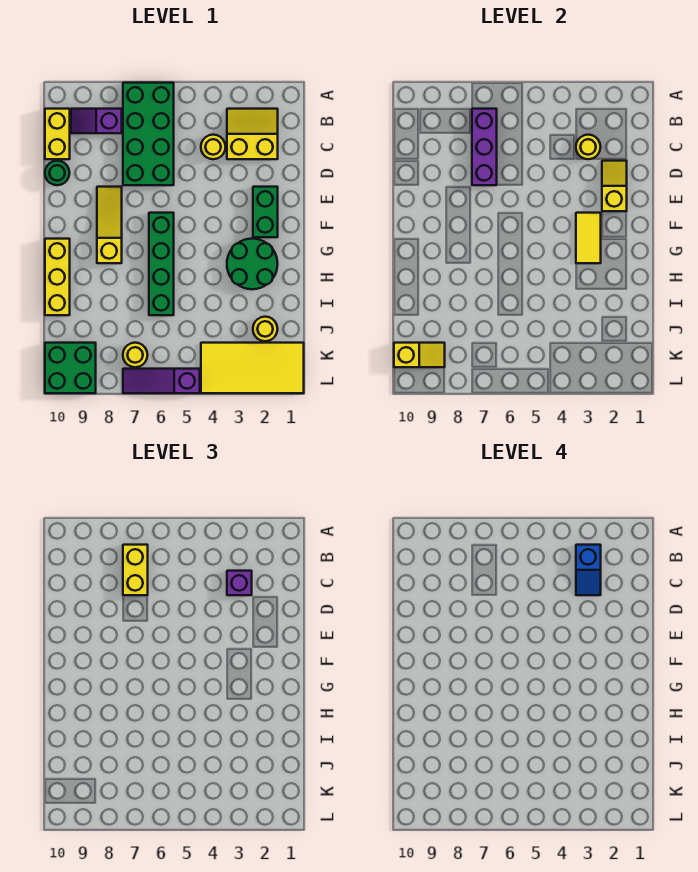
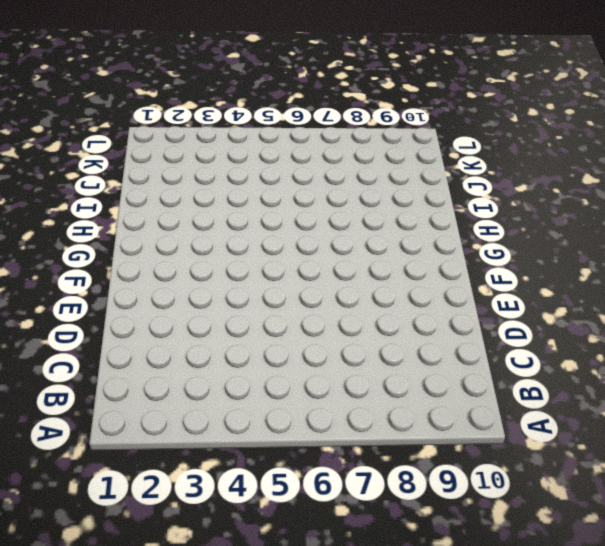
none -> green brick A6:D7 level 1
none -> yellow slope B2:C3 level 1 top C
none -> purple slope B8:B9 level 1 top 8

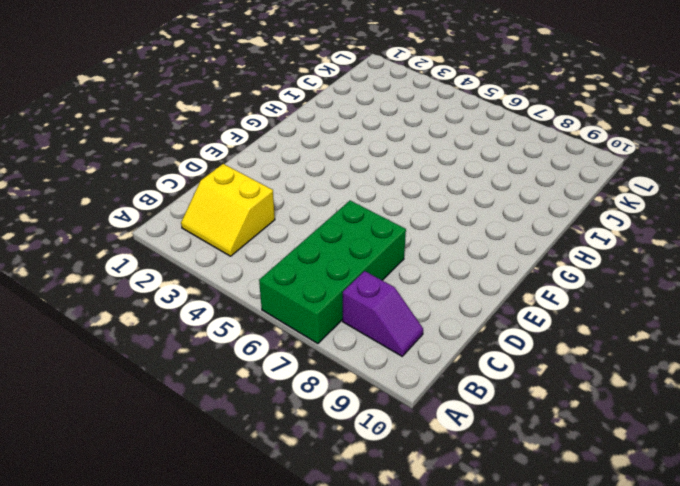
none -> yellow brick B10:C10 level 1
none -> yellow round brick C4 level 1
none -> green round brick D10 level 1

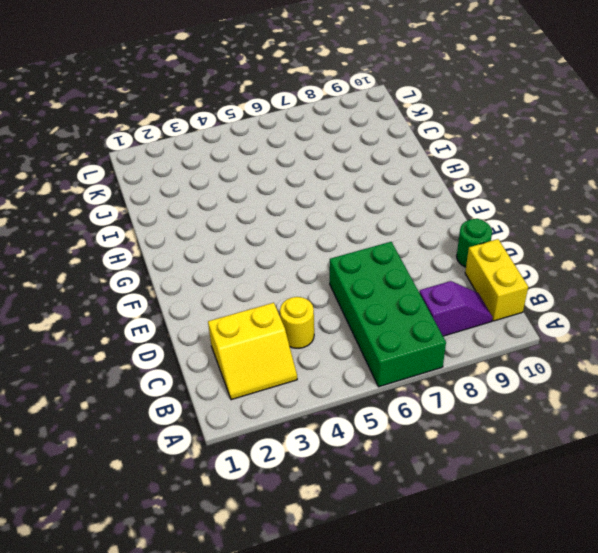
none -> green brick E2:F2 level 1
none -> yellow slope E8:G8 level 1 top G
none -> green brick F6:I6 level 1

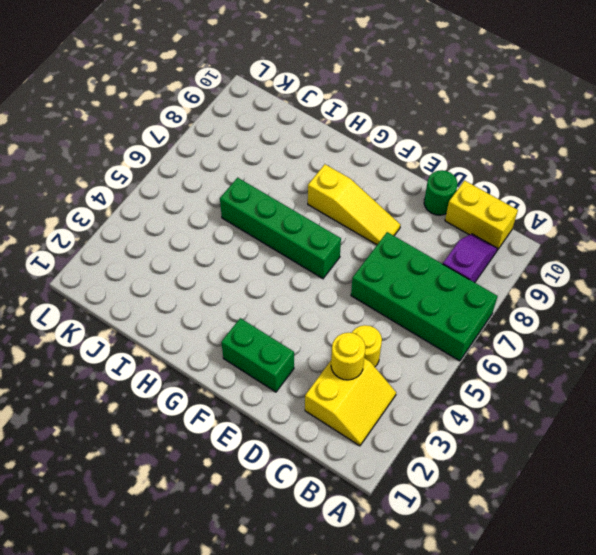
none -> green round brick G2:H3 level 1
none -> yellow brick G10:I10 level 1
none -> yellow round brick J2 level 1

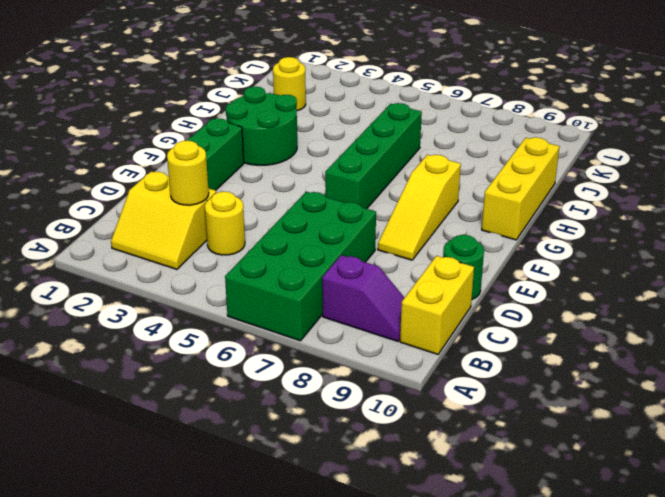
none -> yellow tile K1:L4 level 1
none -> yellow round brick K7 level 1
none -> green brick K9:L10 level 1

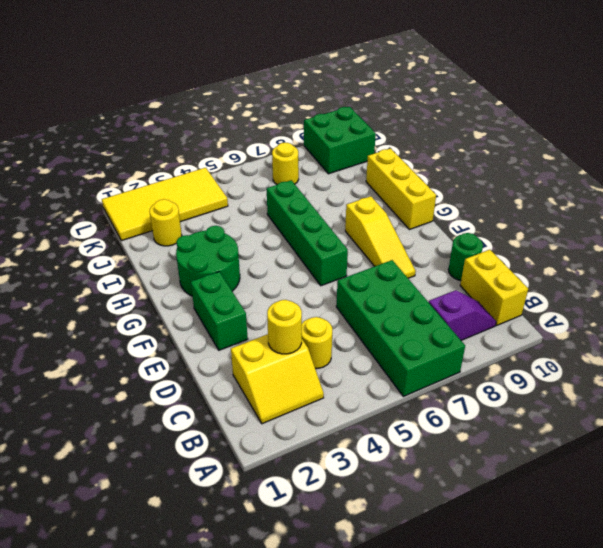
none -> purple slope L5:L7 level 1 top 5
none -> purple brick B7:D7 level 2
none -> yellow slope D2:E2 level 2 top E

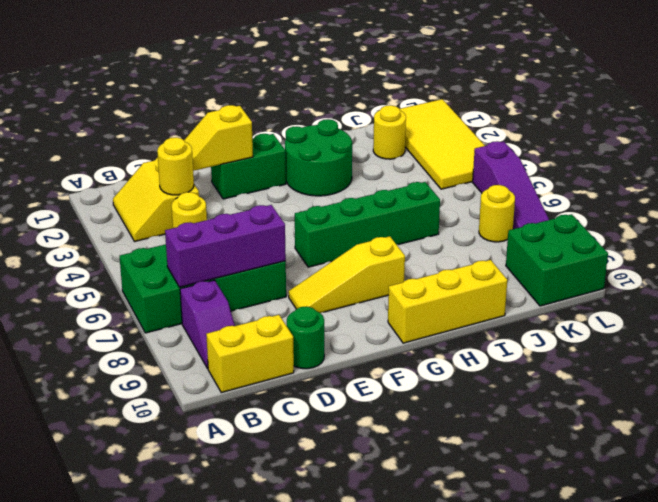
none -> yellow tile F3:G3 level 2
none -> yellow slope K9:K10 level 2 top 10
none -> yellow brick B7:C7 level 3

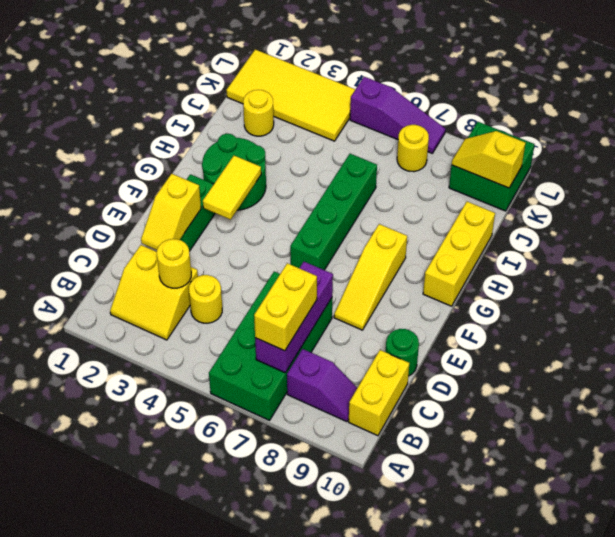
none -> purple brick C3 level 3
none -> blue slope B3:C3 level 4 top B

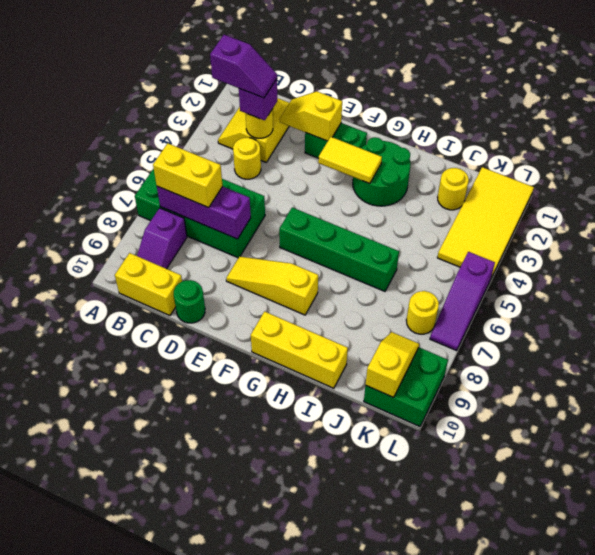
purple slope B3:C3 level 4 top B -> blue slope B3:C3 level 4 top B

